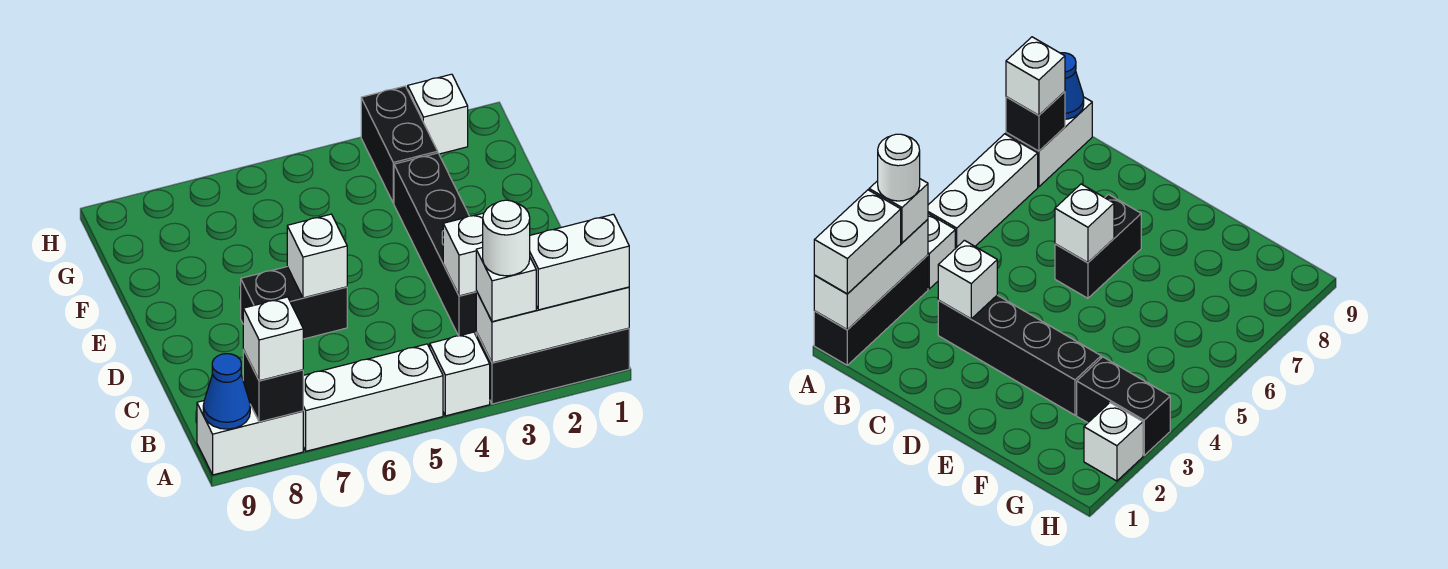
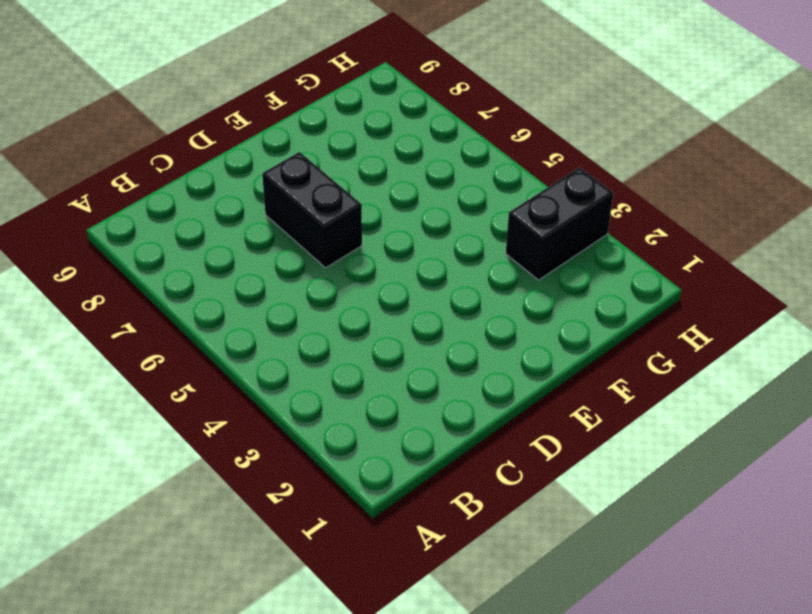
none -> black brick A1:A3 level 1
none -> white brick A4 level 1
none -> white brick A5:A7 level 1

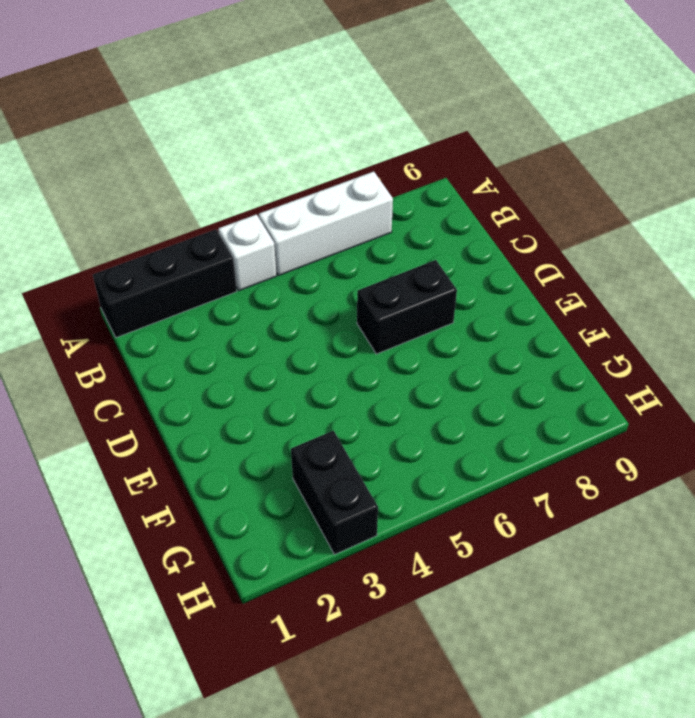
none -> white brick A8:A9 level 1
none -> black brick C3:F3 level 1
none -> white brick H2 level 1

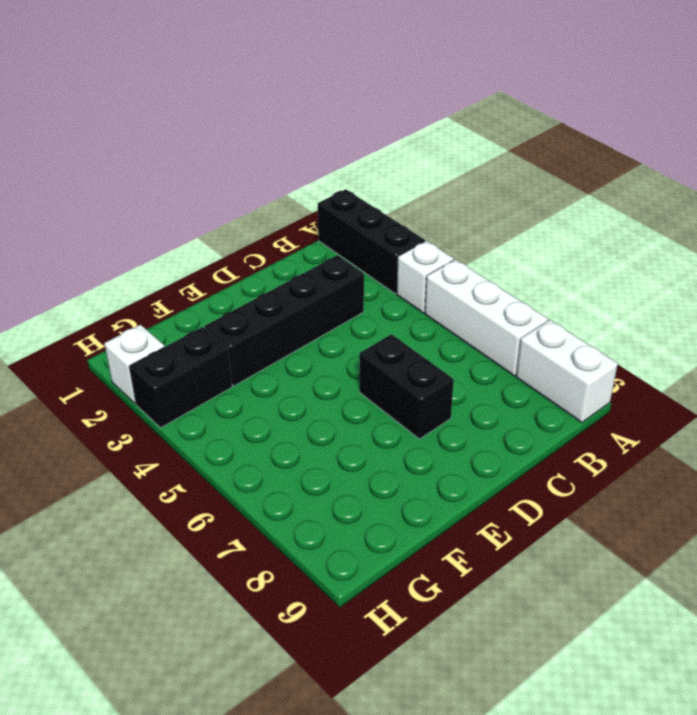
none -> white brick A1:A3 level 2
none -> black brick A8 level 2
none -> blue cone A9 level 2

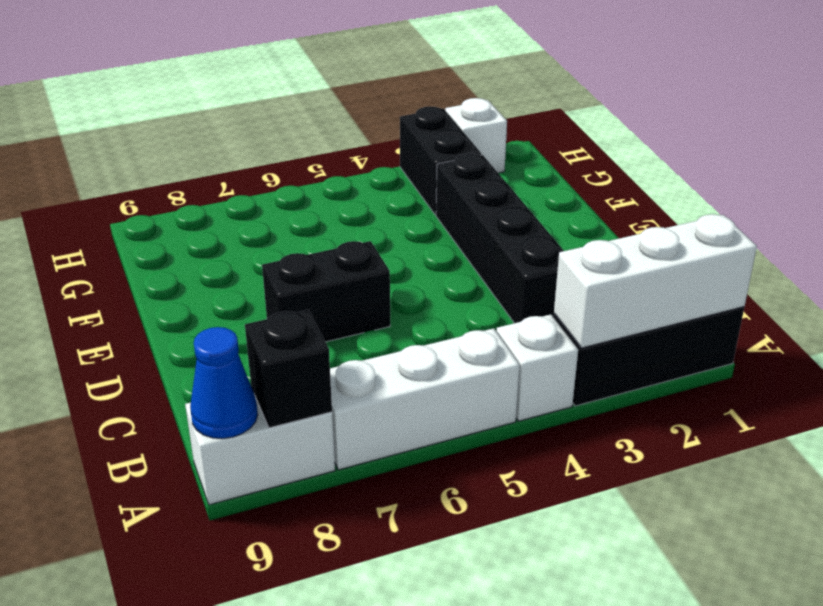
none -> white brick C3 level 2
none -> white brick D6 level 2
none -> white brick A1:A2 level 3

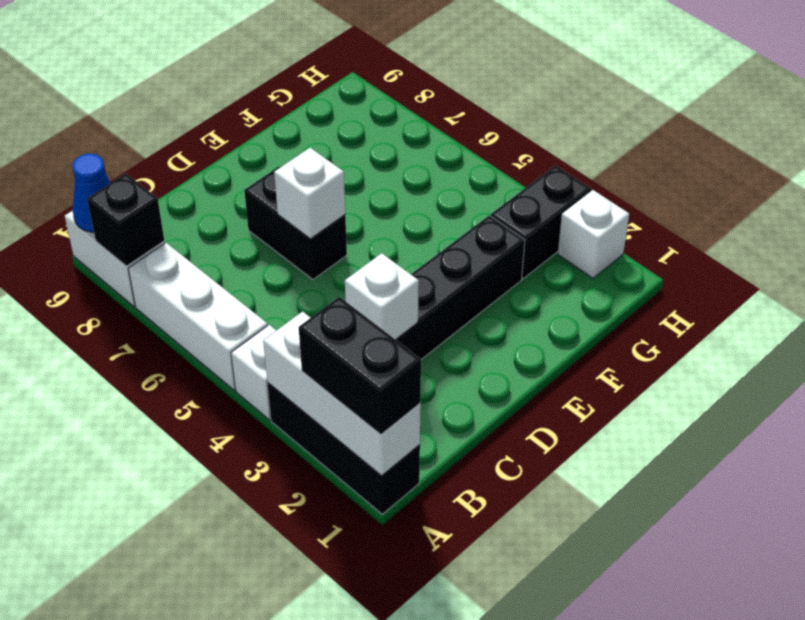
black brick A1:A2 level 3 -> white brick A1:A2 level 3
none -> white brick A3 level 3
none -> white brick A8 level 3
none -> white round brick A3 level 4

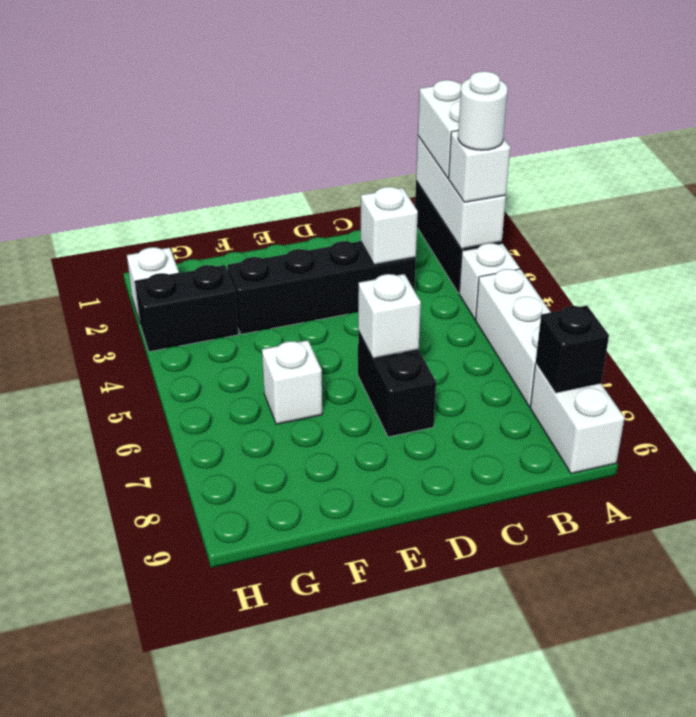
white brick F6 level 1 -> white brick A8 level 3
none -> blue cone A9 level 2

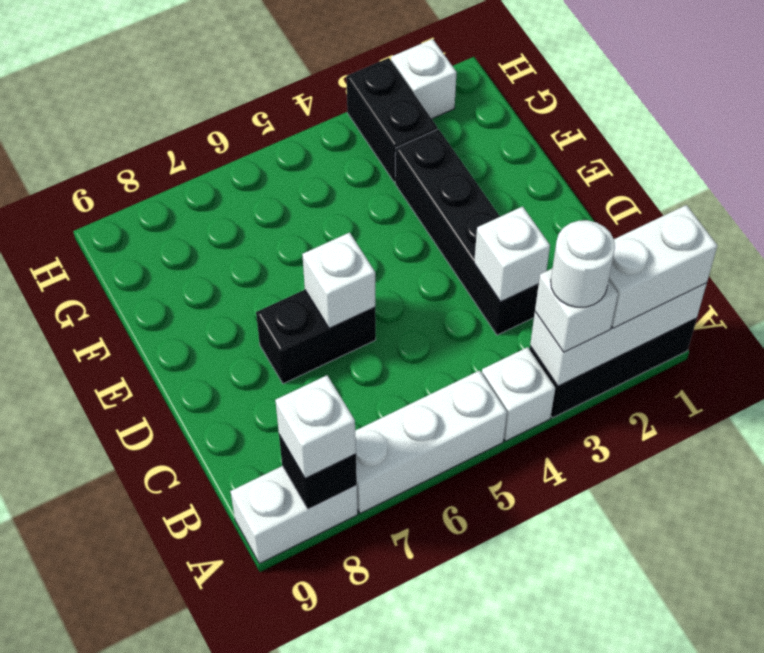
none -> blue cone A9 level 2

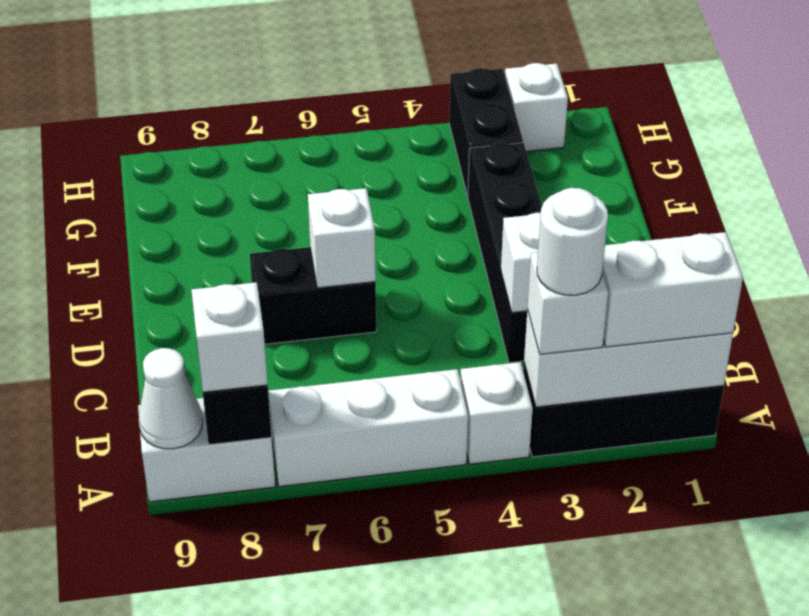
white cone A9 level 2 -> blue cone A9 level 2

